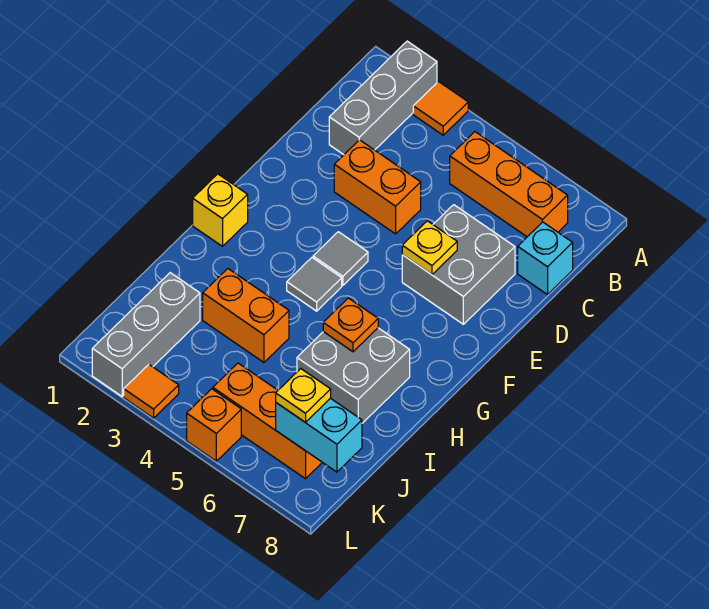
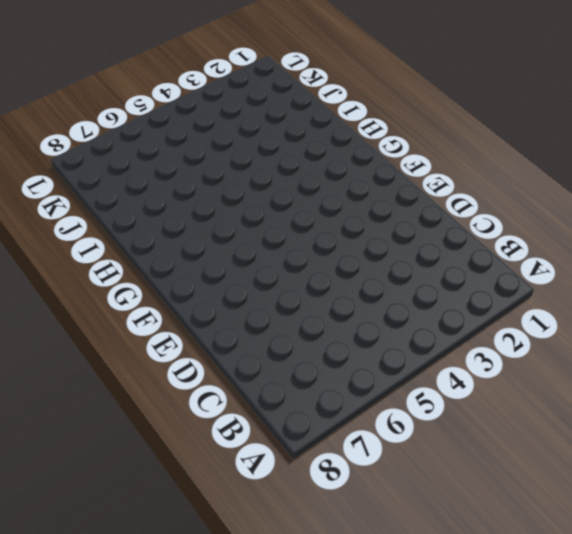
none -> grey brick A2:C2 level 1
none -> orange tile A3 level 1
none -> orange brick B5:B7 level 1

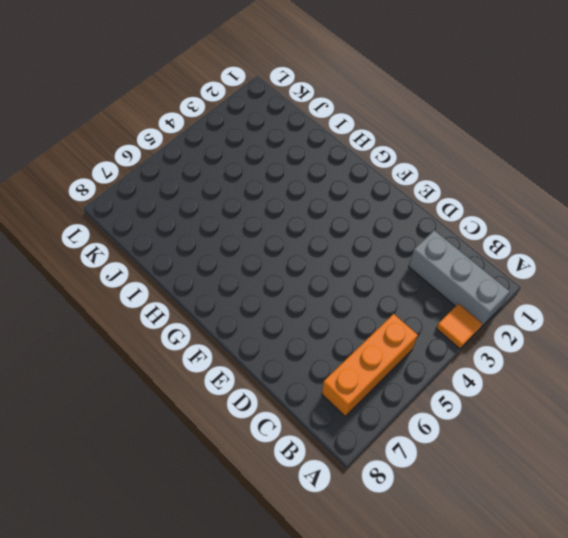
none -> cyan brick C8 level 1
none -> orange brick D3:D4 level 1
none -> grey brick D6:E7 level 1

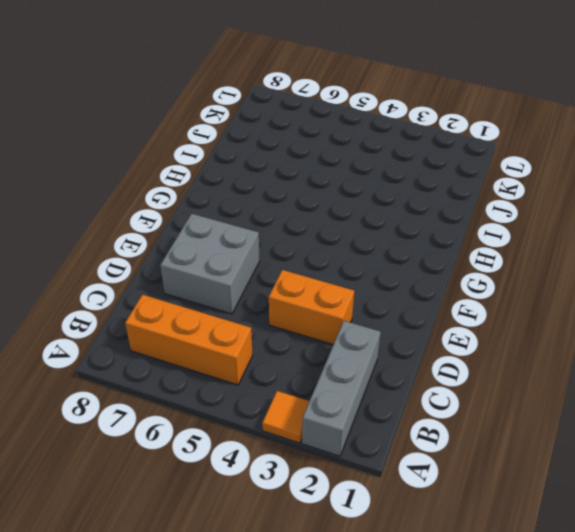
none -> cyan brick C8 level 1
none -> grey tile F4 level 1
none -> yellow brick G1 level 1

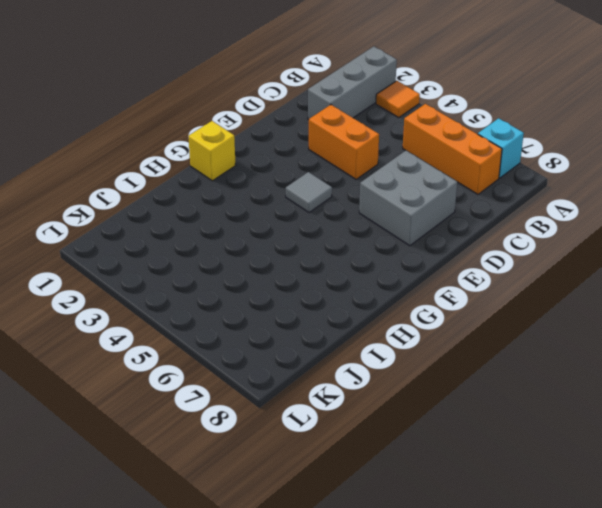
cyan brick A7 level 1 -> cyan brick C8 level 1
none -> grey tile G4 level 1
none -> grey brick H6:I7 level 1
none -> orange brick I3:I4 level 1

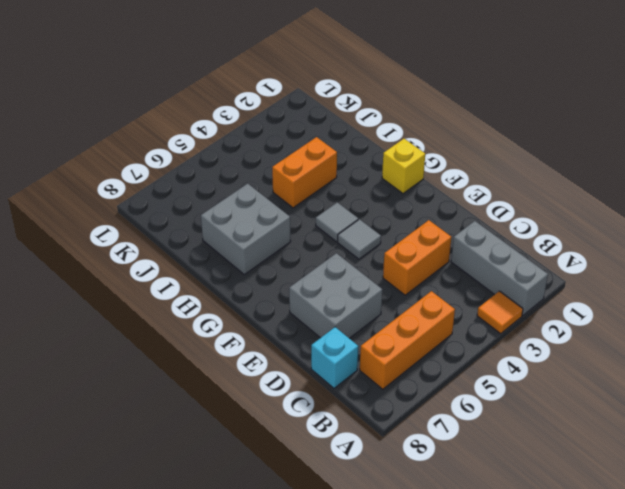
none -> grey brick J2:L2 level 1
none -> orange brick K5:K7 level 1
none -> orange tile L3 level 1

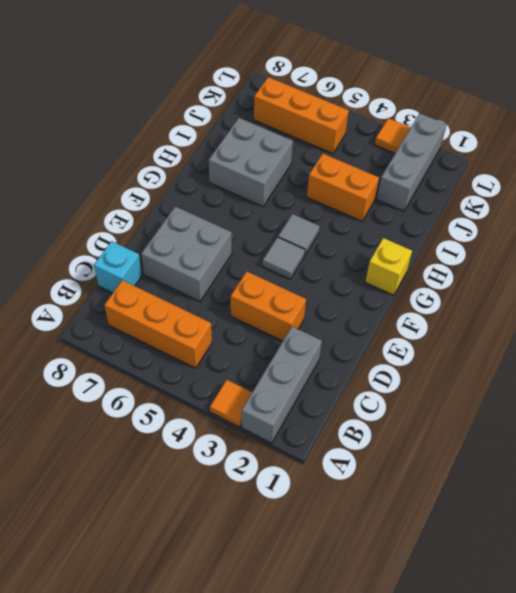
none -> orange brick L5 level 1
none -> yellow plate E6 level 2
none -> orange plate H6 level 2

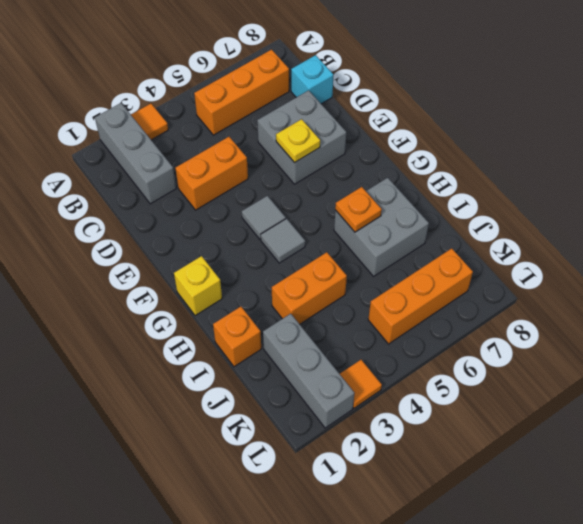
orange brick I1 level 1 -> orange brick L5 level 1
none -> cyan brick K7:K8 level 2
none -> yellow plate K7 level 3

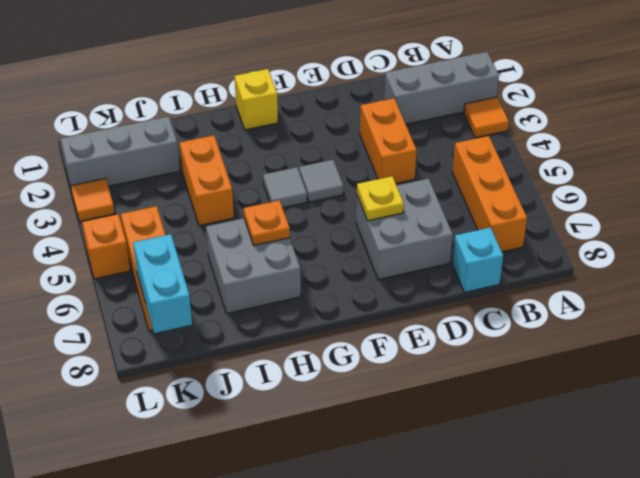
none -> yellow plate K7 level 3

